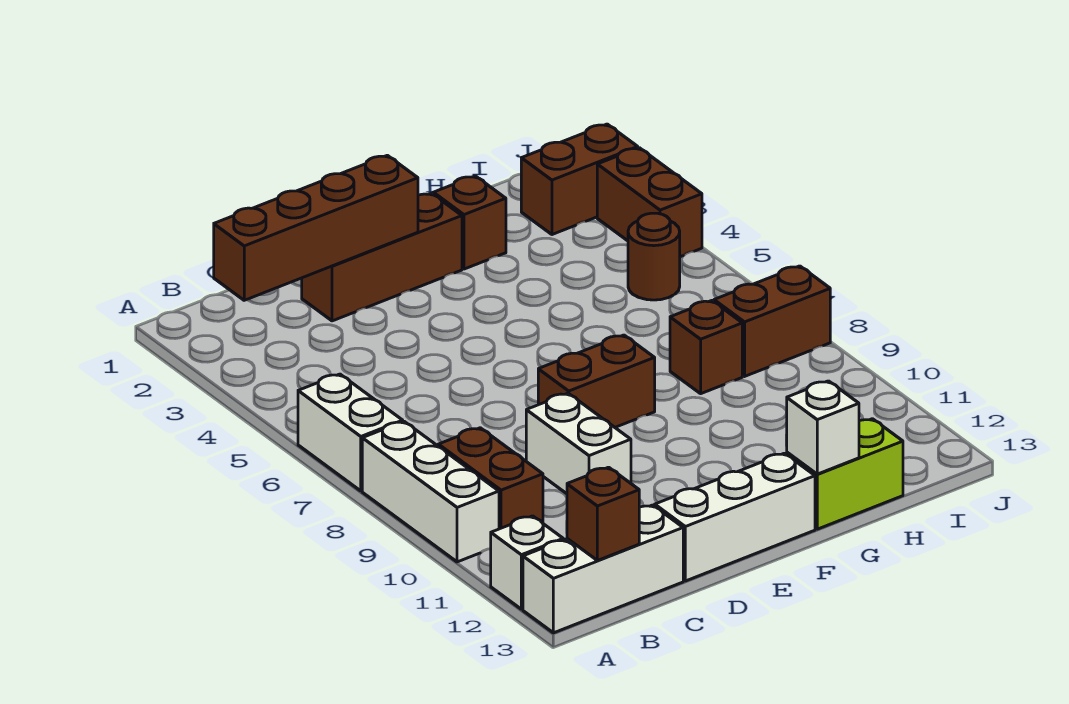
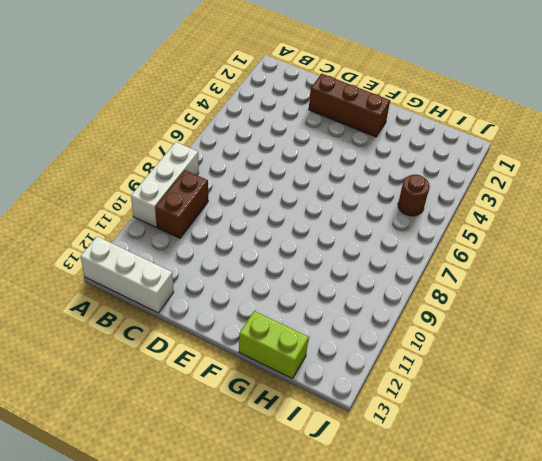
none -> white brick A6:A7 level 1
none -> white brick A12 level 1
none -> white brick D9:D10 level 1

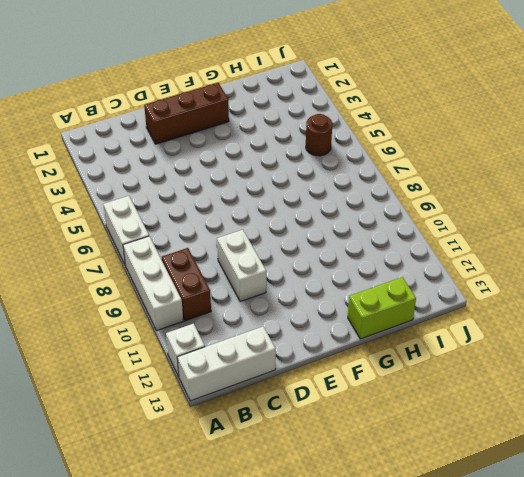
none -> white brick D13:F13 level 1
none -> brown brick E8:F8 level 1
none -> brown brick G2 level 1

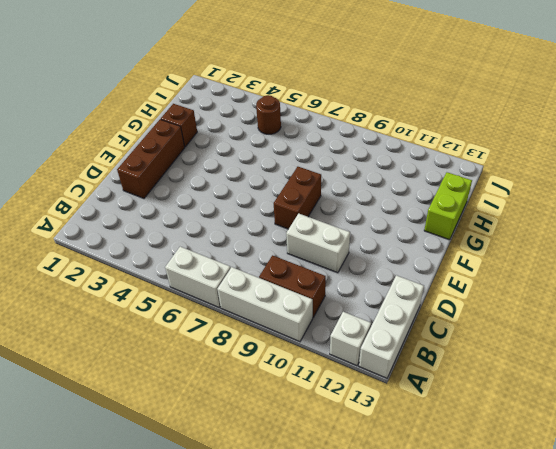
none -> white brick D13:F13 level 1
none -> brown brick H8 level 1
none -> brown brick I2:J2 level 1

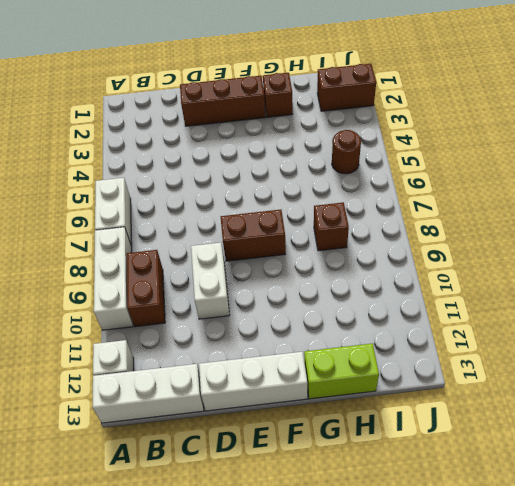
none -> brown brick I8:J8 level 1
none -> brown brick J3:J4 level 1
none -> brown brick B2:E2 level 2

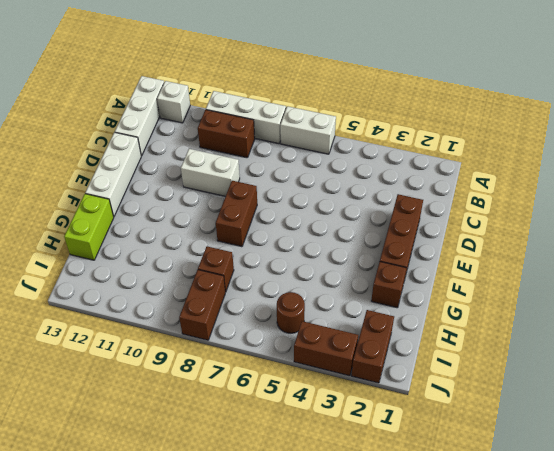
none -> brown brick B2:E2 level 2
none -> brown brick B13 level 2
none -> white brick G13 level 2

